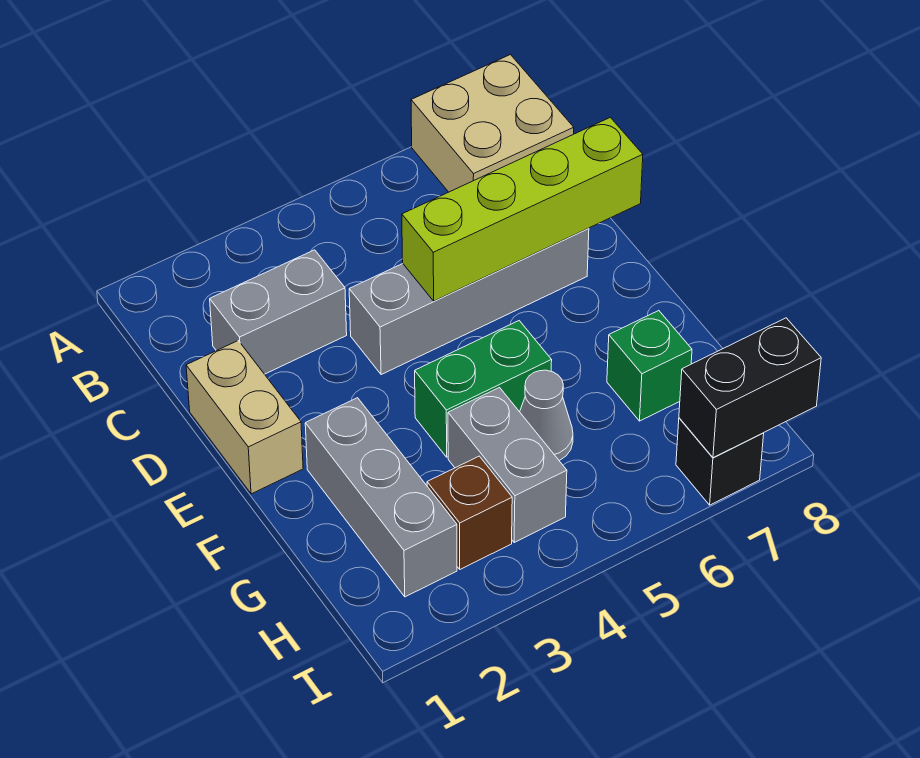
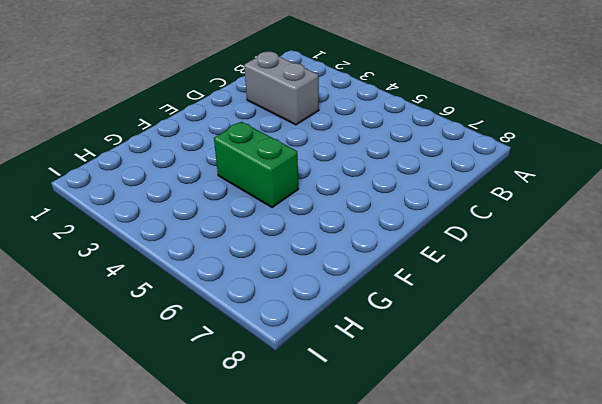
none -> tan brick A7:B8 level 1
none -> tan brick D1:E1 level 1
none -> grey brick D4:D7 level 1

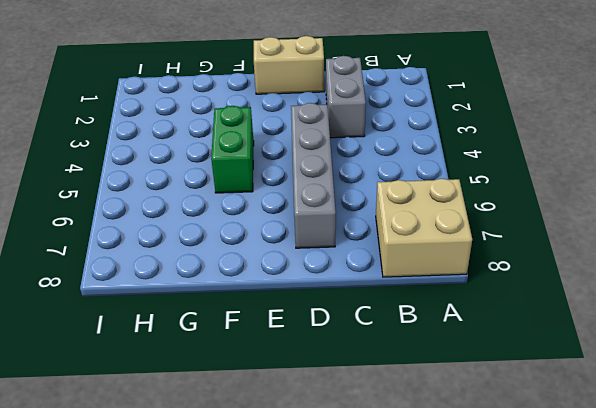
none -> grey brick F2:H2 level 1
none -> grey brick G4:H4 level 1
none -> grey cone G5 level 1

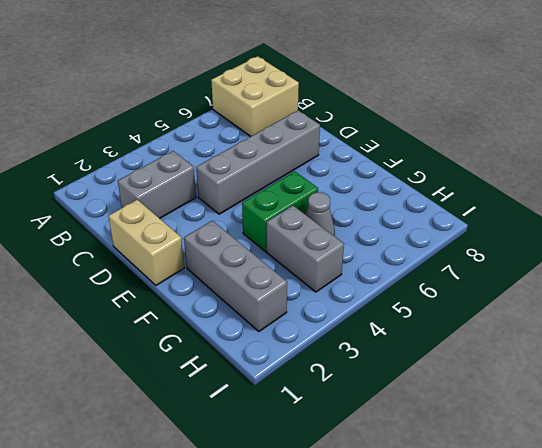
none -> green brick G7 level 1
none -> brown brick H3 level 1
none -> black brick I7 level 1

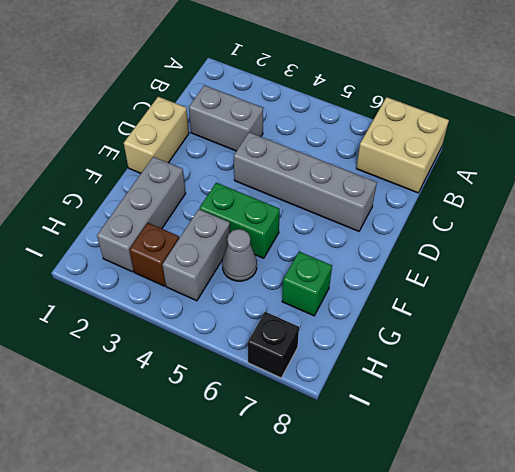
none -> lime brick D5:D8 level 2
none -> black brick I7:I8 level 2

